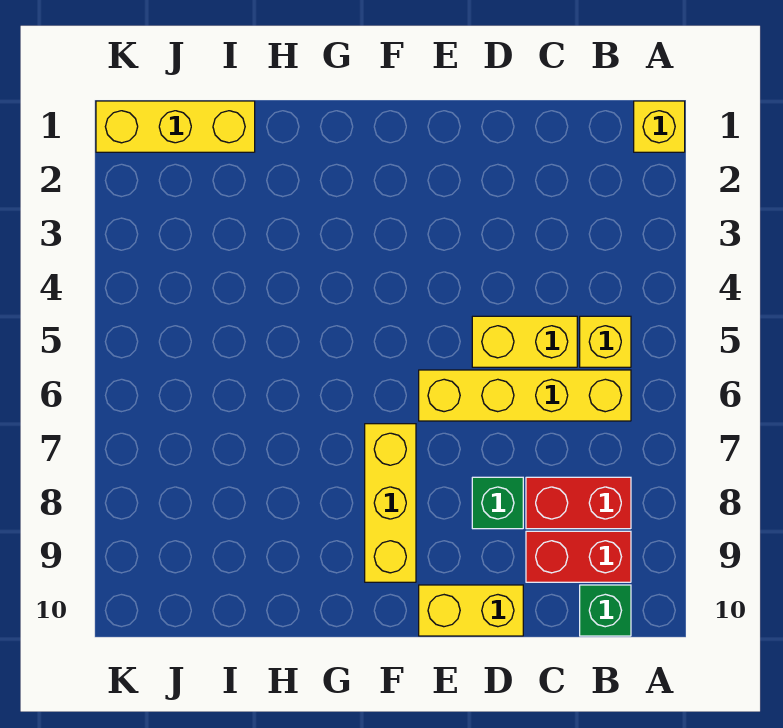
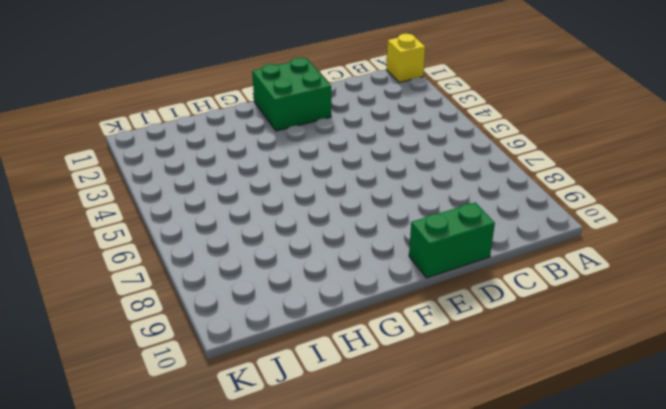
green brick D10:E10 level 1 -> yellow brick D10:E10 level 1
green brick E1:F2 level 1 -> none
none -> yellow brick B5 level 1
none -> yellow brick B6:E6 level 1

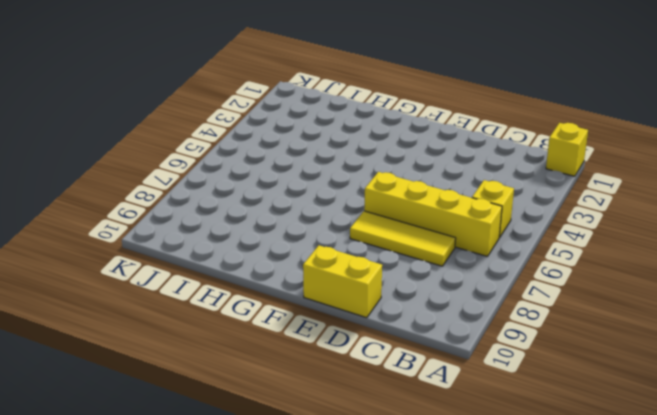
yellow tile C7:E7 level 1 -> none
none -> red brick B8:C8 level 1
none -> red brick B9:C9 level 1

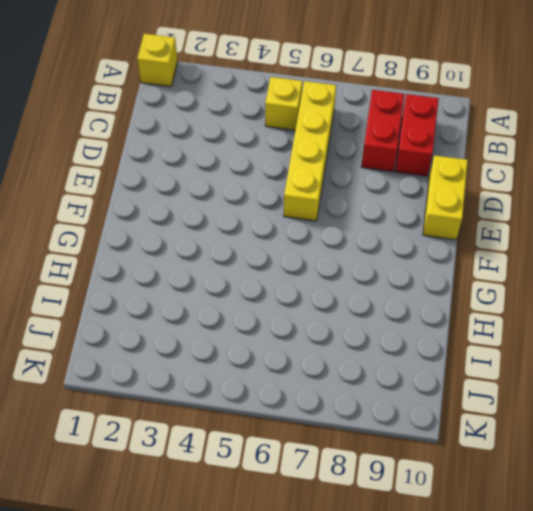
none -> green brick B10 level 1
none -> yellow brick C5:D5 level 1

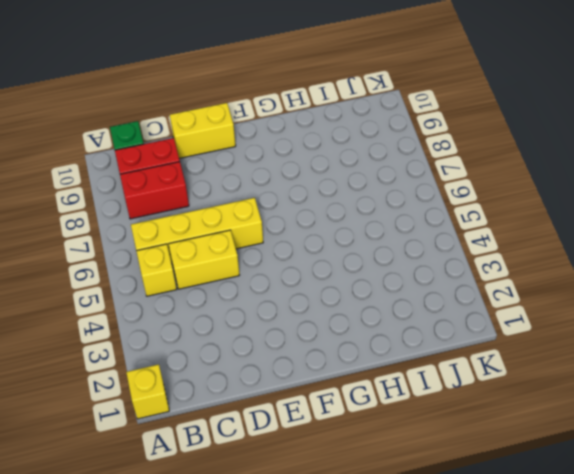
none -> green brick D8 level 1
none -> yellow brick F7:F9 level 1

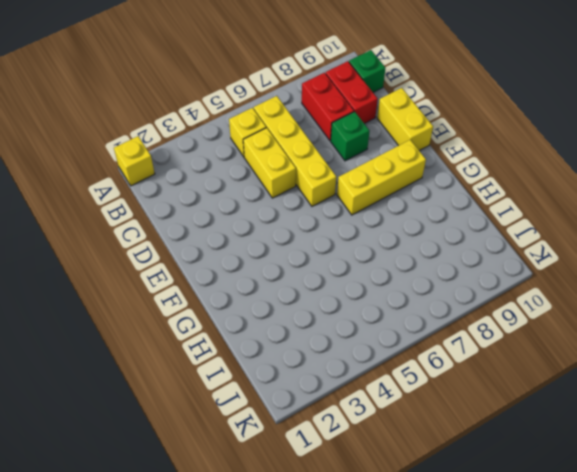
none -> yellow brick I1:K1 level 1

